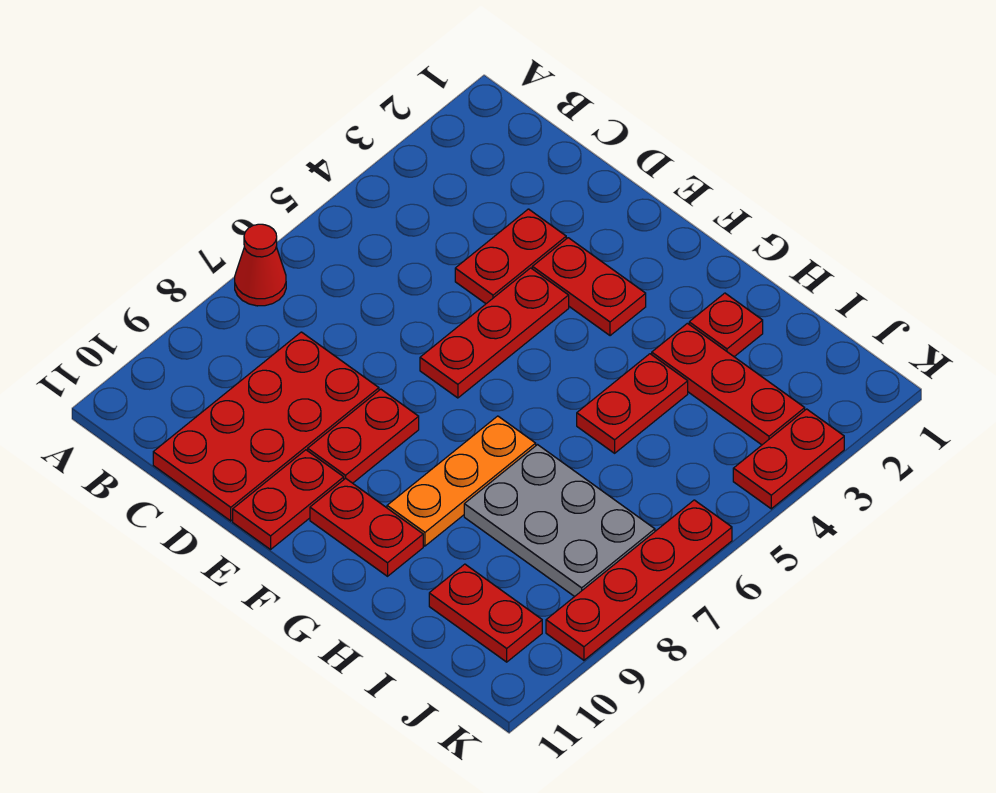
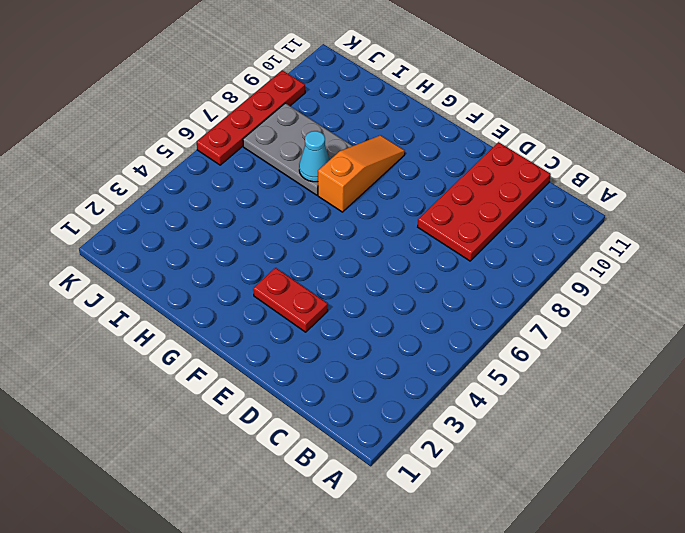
orange slope G7:G9 level 1 top 7 -> orange plate G7:G9 level 1
cyan cone H7 level 2 -> none
none -> red cone A7 level 1
none -> red plate D3:D4 level 1
none -> red plate E4:E6 level 1

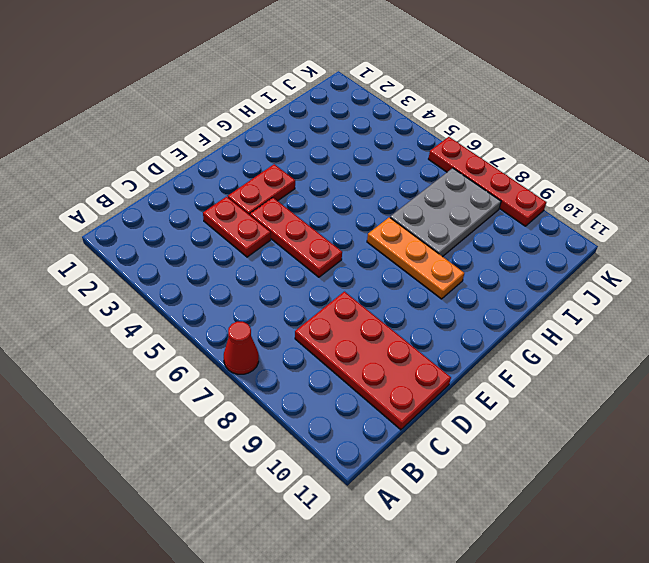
none -> red plate E8:E9 level 1
none -> red plate E10:E11 level 1
none -> red plate F10:G10 level 1

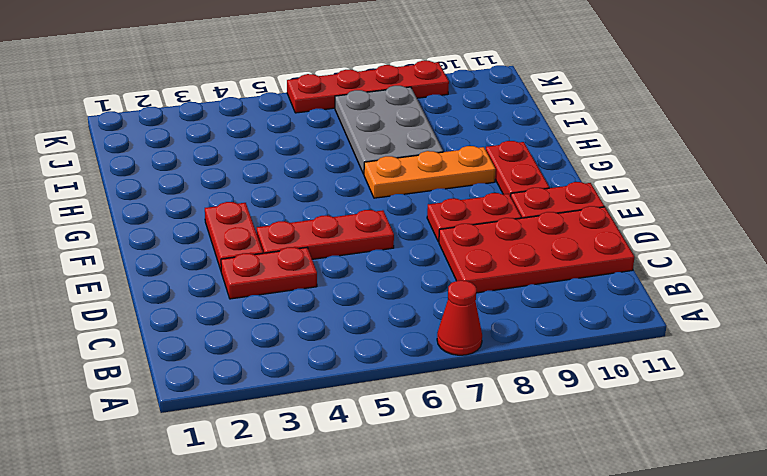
none -> red plate H2 level 1
none -> red plate H3:J3 level 1
none -> red plate H4:H5 level 1

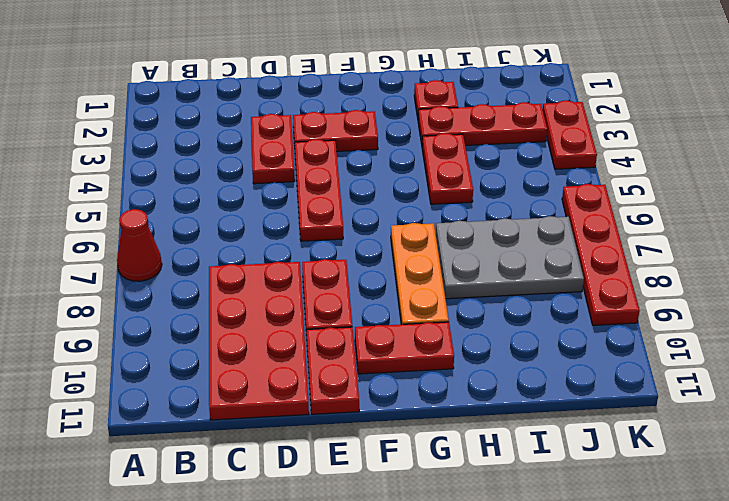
none -> red plate I10:J10 level 1

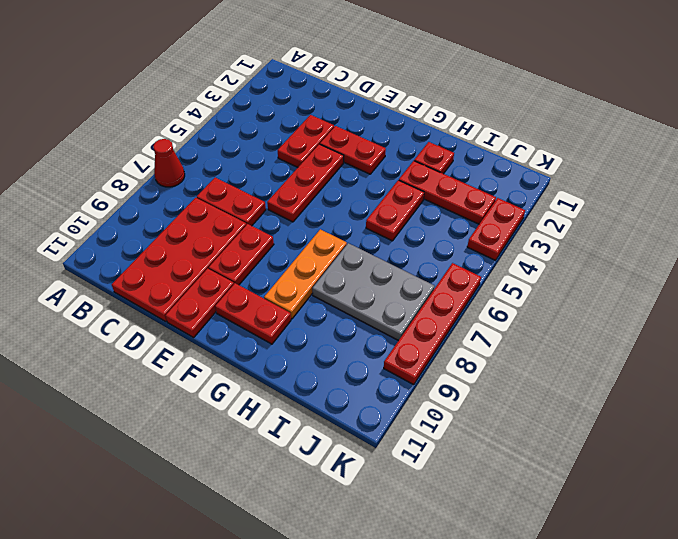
red plate C7:D7 level 1 -> red plate I10:J10 level 1

